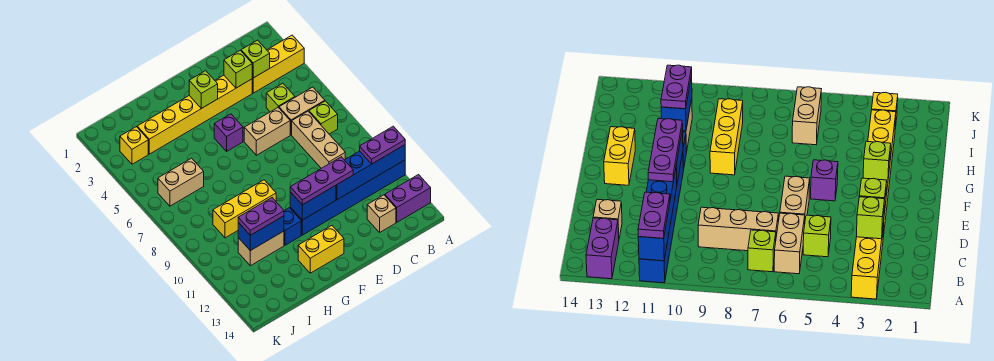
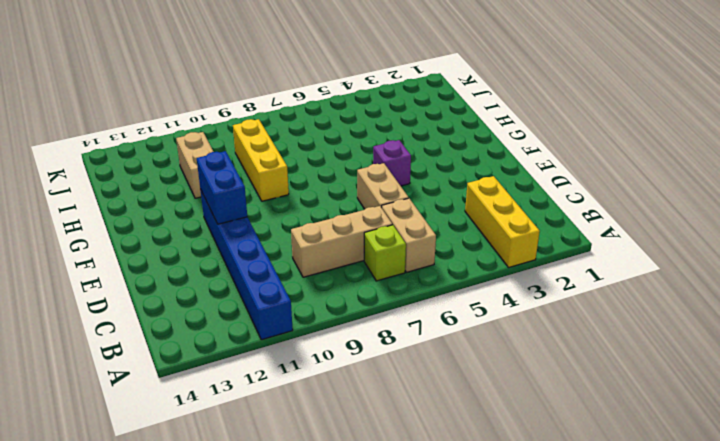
none -> purple brick A13:B13 level 1
none -> lime brick C5 level 1
none -> tan brick C13 level 1

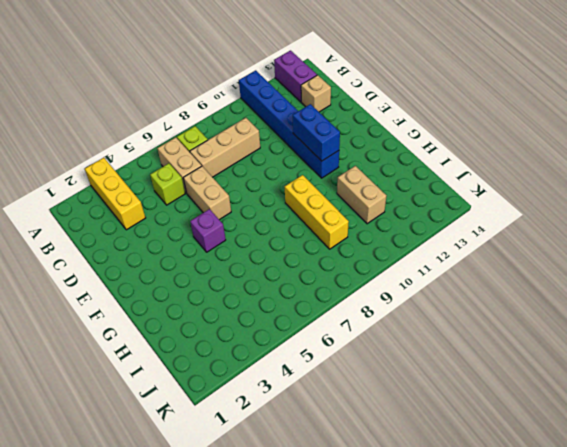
none -> yellow brick D3:I3 level 1
none -> yellow brick F13:G13 level 1
none -> blue brick G11 level 1

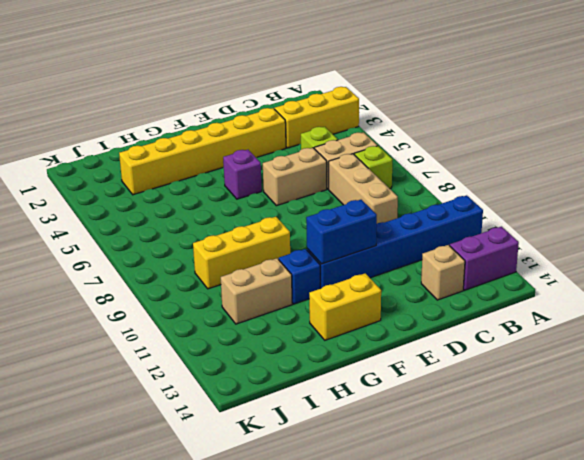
none -> tan brick I6:J6 level 1
none -> yellow brick J3 level 1
none -> blue brick A11:D11 level 2

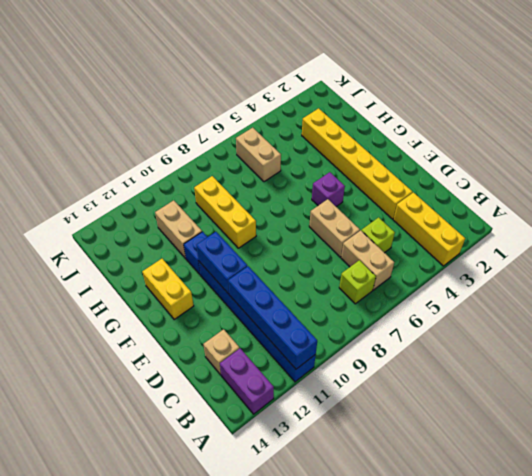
none -> tan brick C7:C9 level 1
none -> yellow brick J3 level 1
none -> lime brick C3 level 2

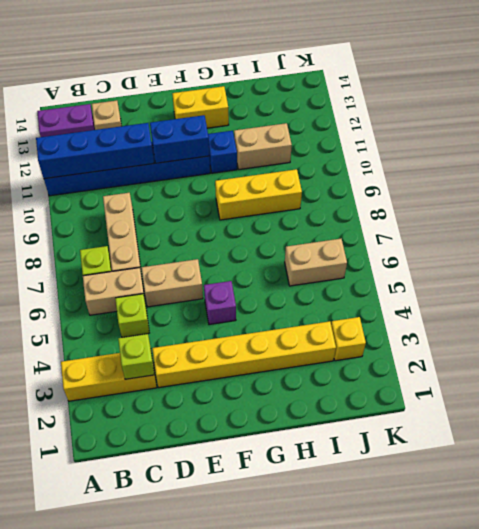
none -> lime brick D3 level 2
none -> lime brick F3 level 2
none -> blue brick H11:I11 level 2

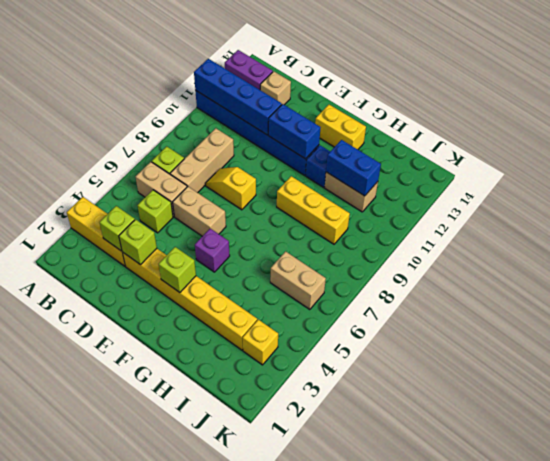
yellow slope D8:E8 level 1 top E -> none
none -> purple plate A11:B11 level 3
none -> purple plate D11:F11 level 3
none -> purple plate H11:I11 level 3

